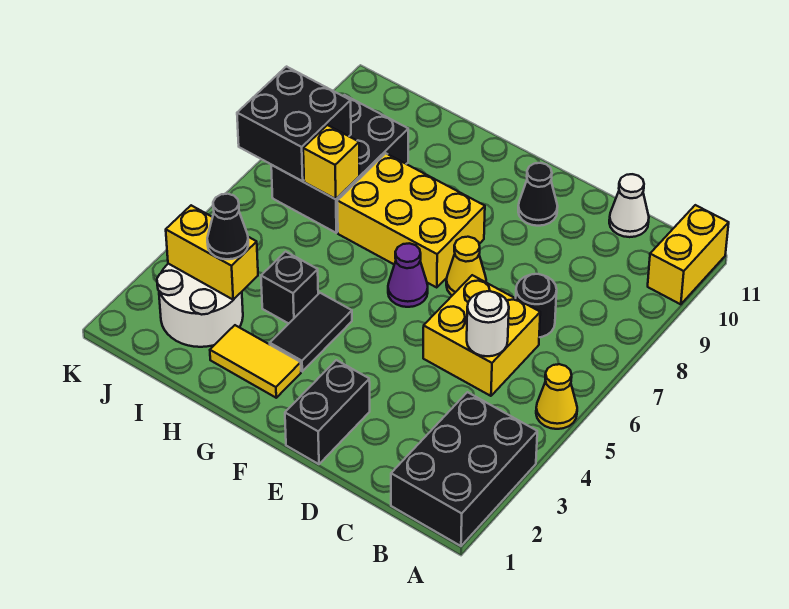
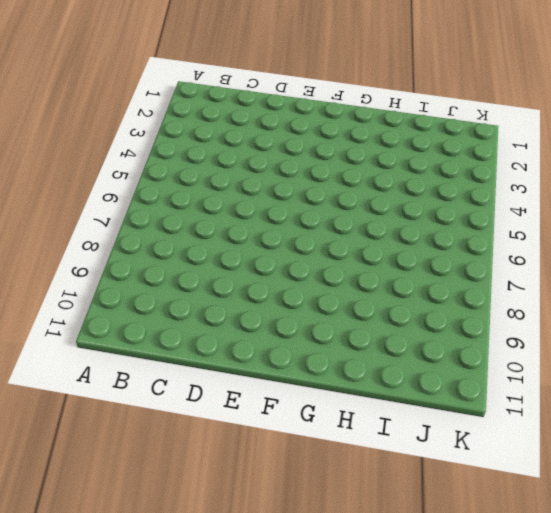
none -> black brick A1:B3 level 1
none -> yellow cone A5 level 1
none -> yellow brick A10:A11 level 1

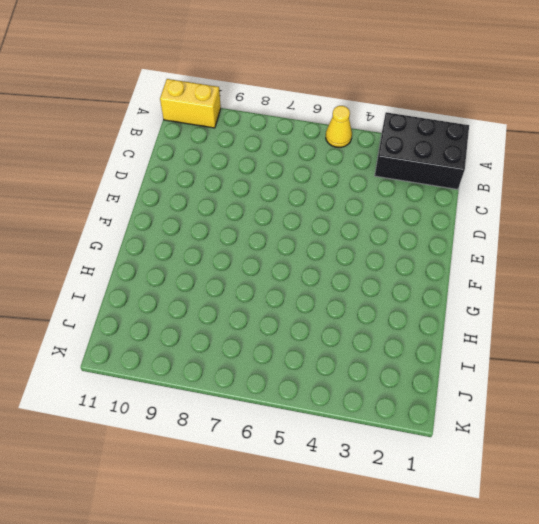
none -> yellow brick C5:D6 level 1
none -> black round brick C7 level 1
none -> white cone C11 level 1

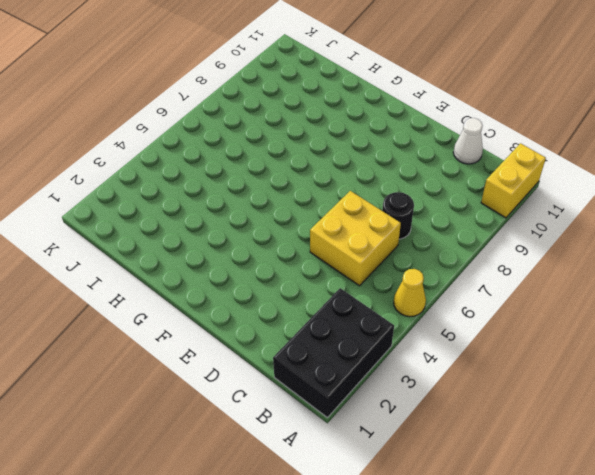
none -> black brick E1:E2 level 1
none -> yellow cone E7 level 1
none -> black cone E10 level 1

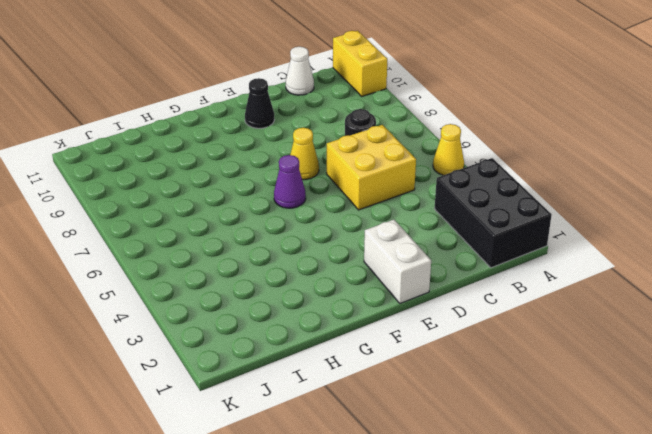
white brick E1:E2 level 1 -> black brick E1:E2 level 1
none -> yellow brick F7:H8 level 1
none -> yellow tile G2:H2 level 1
none -> black tile G3:G4 level 1

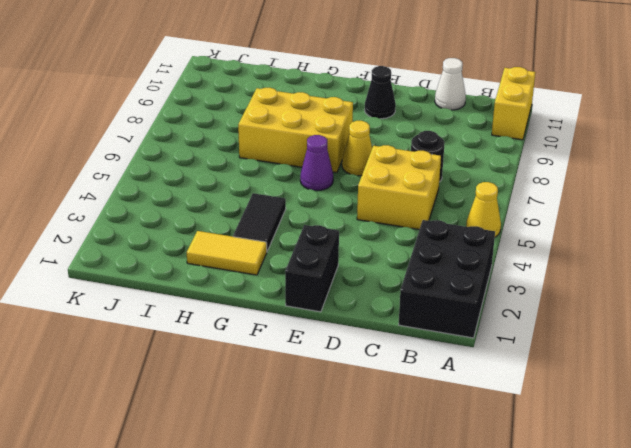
none -> black brick H4 level 1
none -> white round brick I2:J3 level 1
none -> black brick I7:J9 level 1

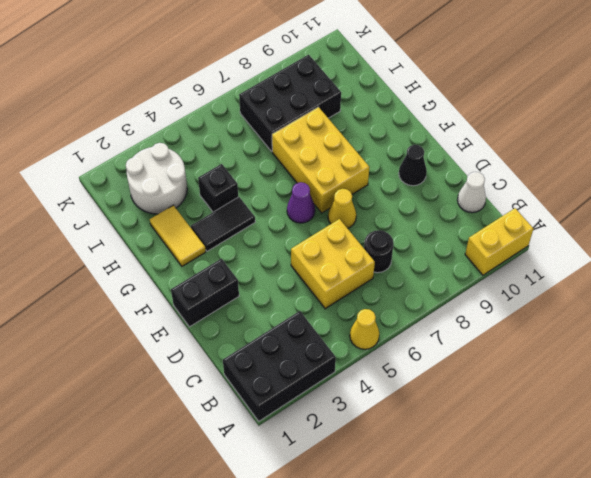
none -> white round brick C5 level 2
none -> yellow brick I3:J3 level 2
none -> yellow brick I7 level 2

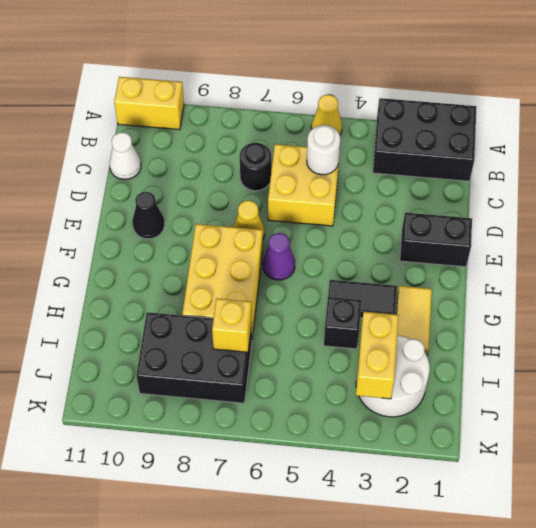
none -> black brick J7:K8 level 2
none -> black cone I3 level 3

